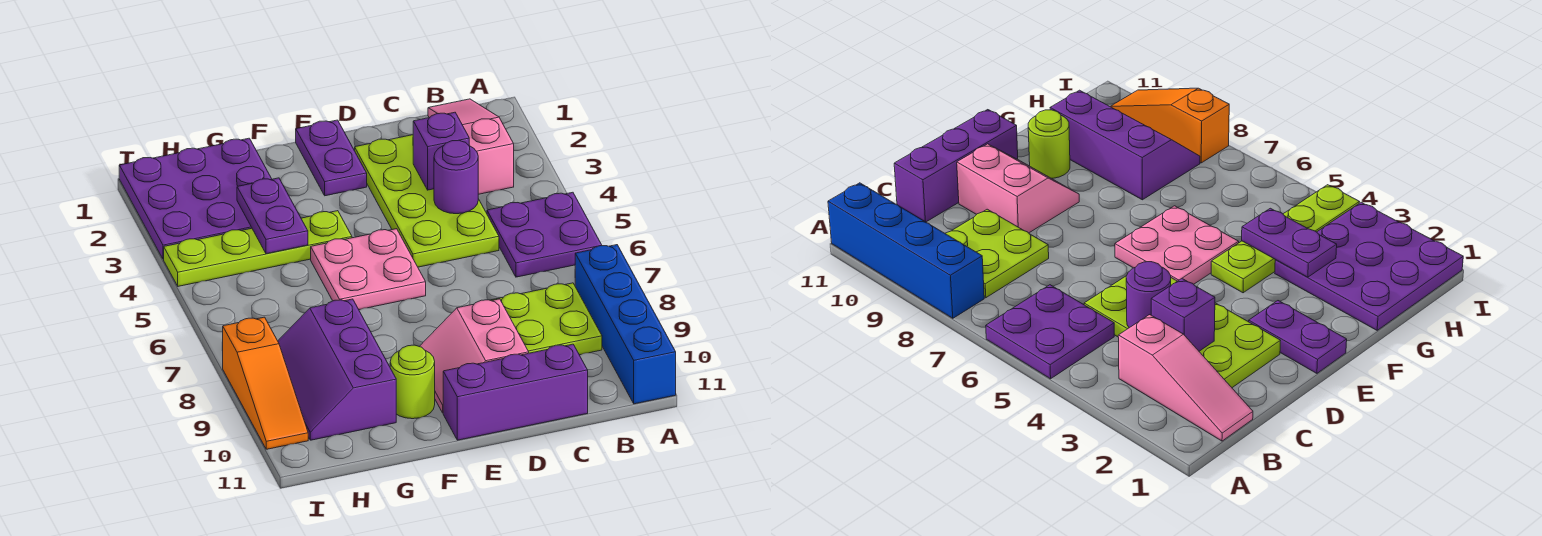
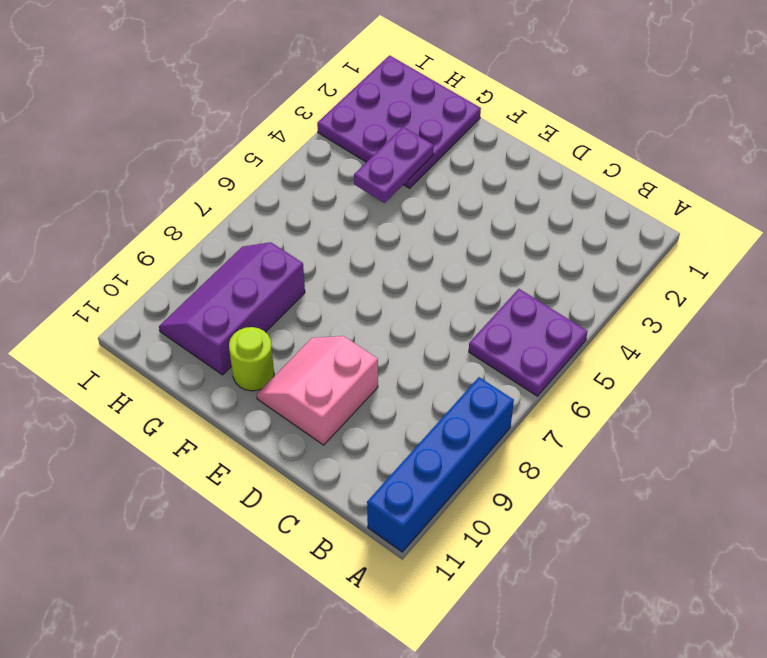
none -> pink slope B1:B3 level 1 top 3
none -> lime plate B8:C9 level 1
none -> lime plate C2:D5 level 1

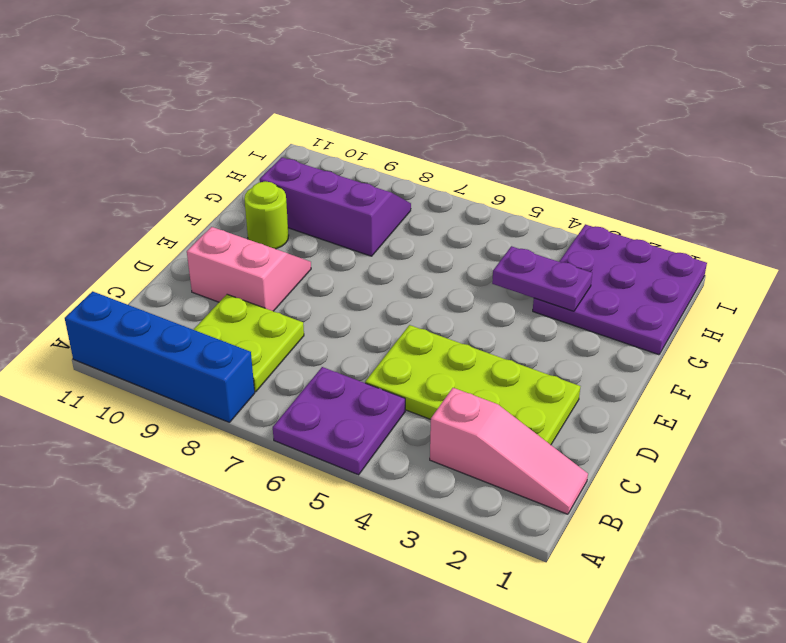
none -> purple brick C11:E11 level 1
none -> purple plate E1:E2 level 1
none -> pink plate E5:F6 level 1

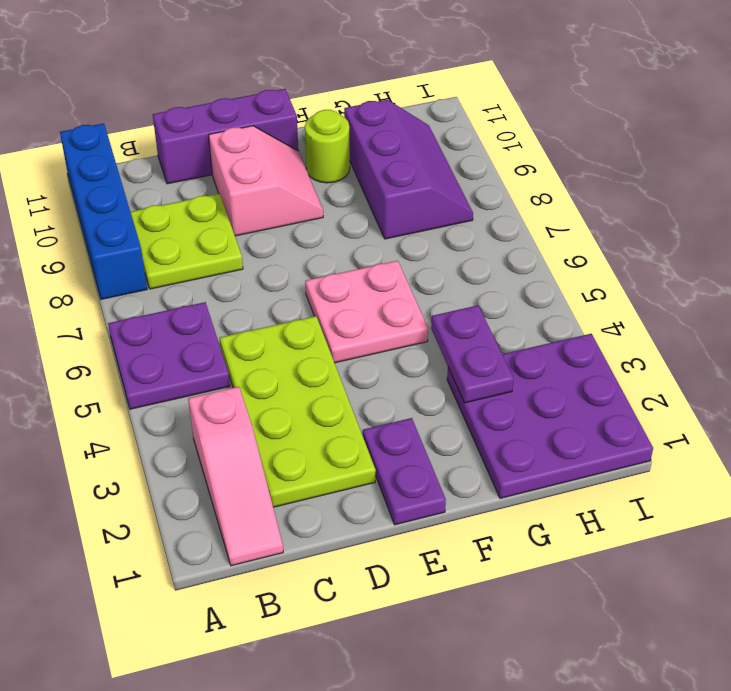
none -> lime plate F4:I4 level 1
none -> orange slope I8:I10 level 1 top 8
none -> purple brick C3 level 2

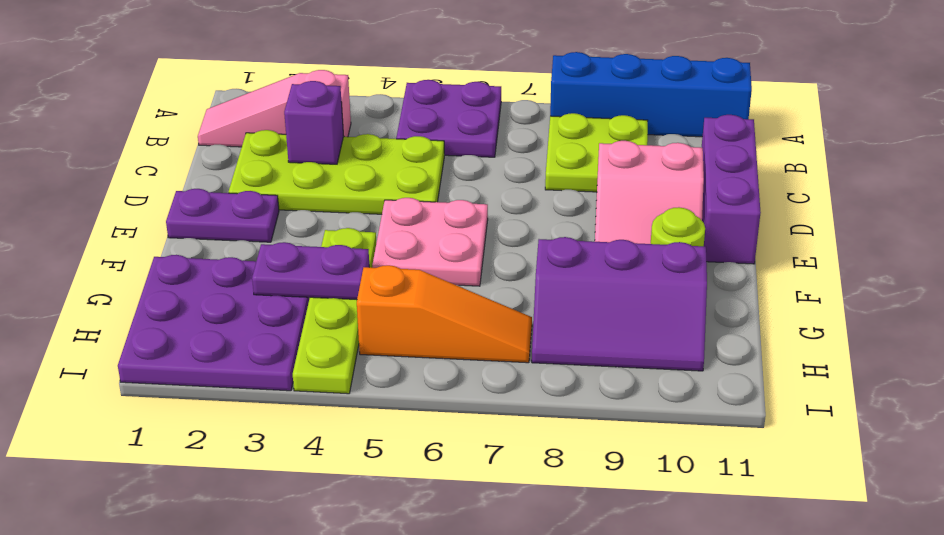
orange slope H5:H7 level 1 top 5 -> orange slope I8:I10 level 1 top 8
none -> purple round brick C4 level 2

